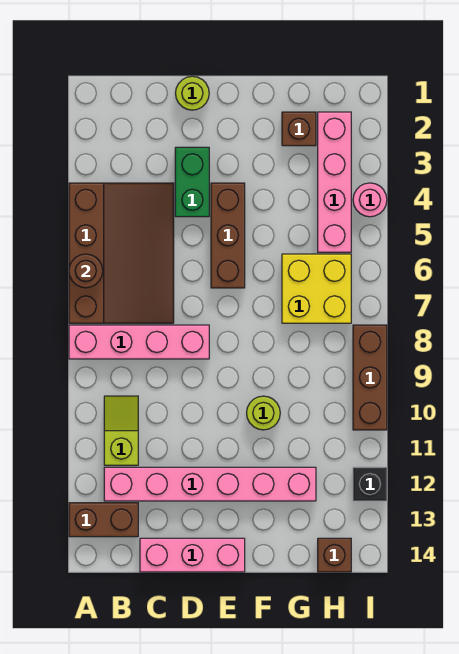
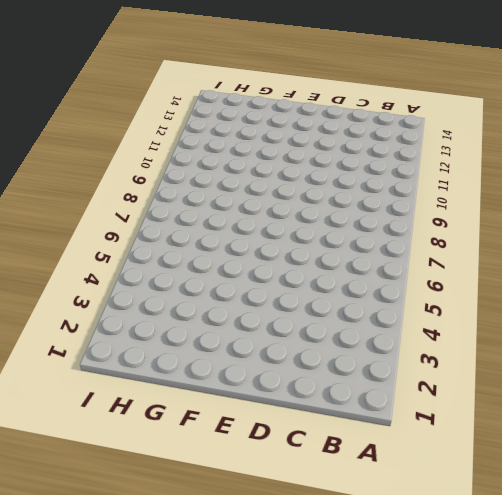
none -> brown slope A4:C7 level 1 top A
none -> pink brick A8:D8 level 1
none -> brown brick A13:B13 level 1

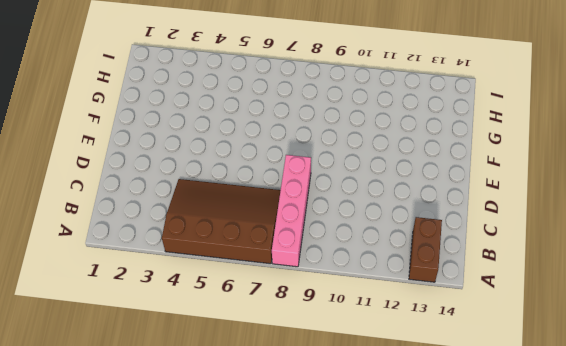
none -> lime slope B10:B11 level 1 top 11
none -> pink brick B12:G12 level 1
none -> pink brick C14:E14 level 1

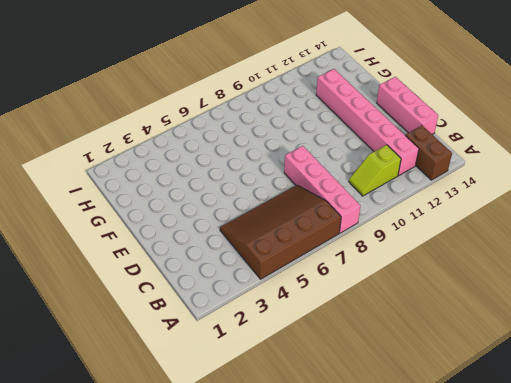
none -> lime round brick D1 level 1
none -> green brick D3:D4 level 1
none -> brown brick E4:E6 level 1

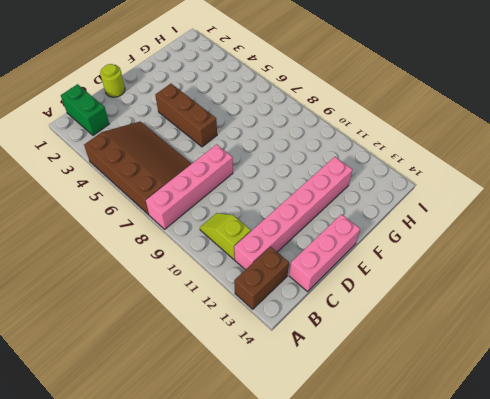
green brick B1:B2 level 1 -> green brick D3:D4 level 1
none -> lime round brick F10 level 1
none -> brown brick G2 level 1
none -> yellow brick G6:H7 level 1

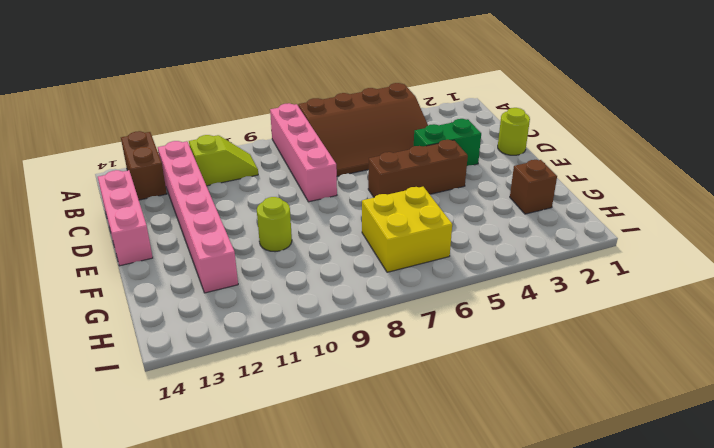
none -> pink brick H2:H5 level 1
none -> brown brick H14 level 1
none -> pink round brick I4 level 1

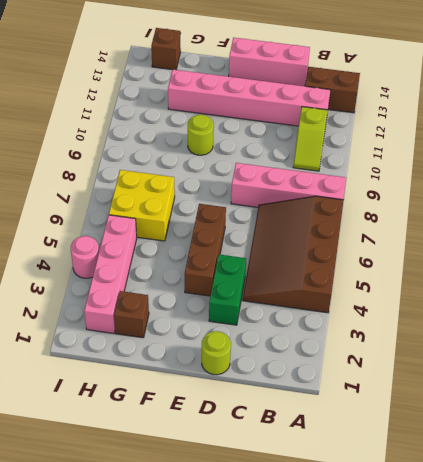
none -> brown brick I8:I10 level 1
none -> black brick I12 level 1
none -> brown round brick A6 level 2

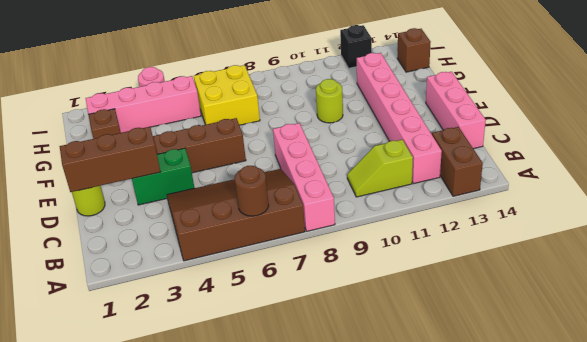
brown brick D1:D3 level 2 -> brown brick I8:I10 level 1

